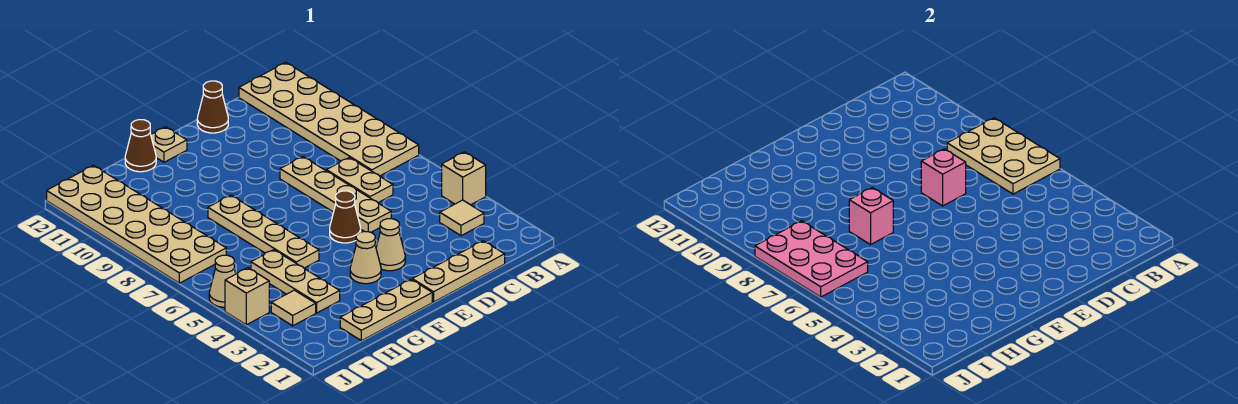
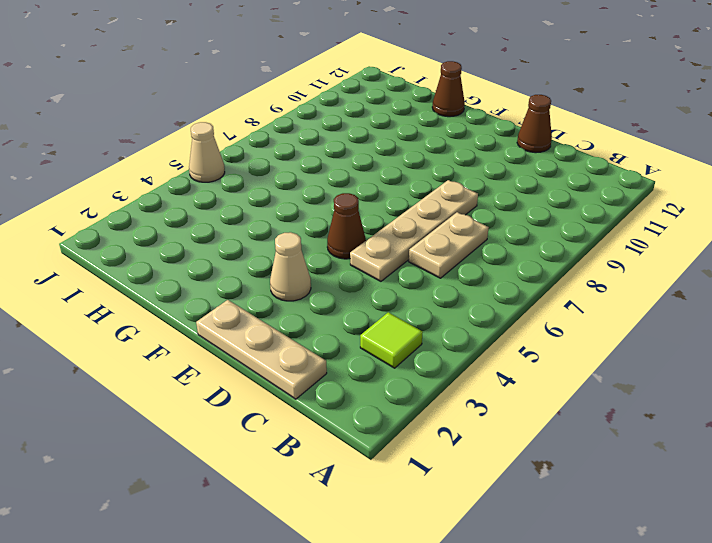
lime tile B3 level 1 -> tan tile B3 level 1
none -> tan brick A4 level 1
none -> tan plate A7:B12 level 1
none -> tan plate F1:H1 level 1

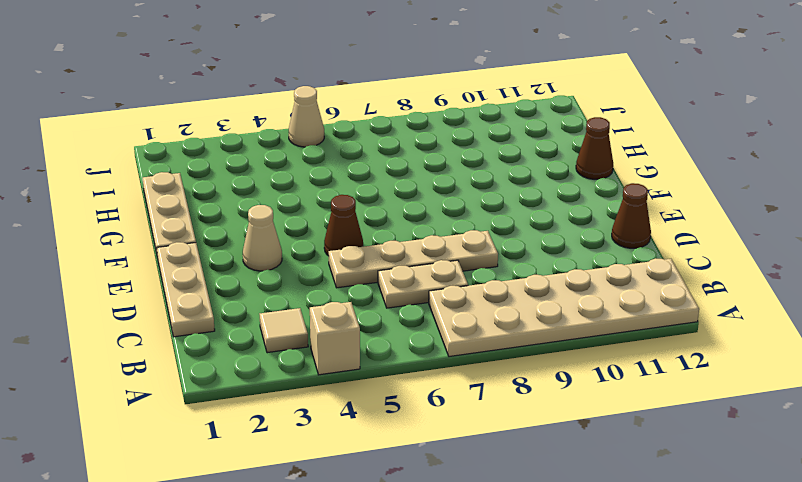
none -> tan cone F3 level 1
none -> tan plate F12 level 1
none -> tan plate G5:G8 level 1

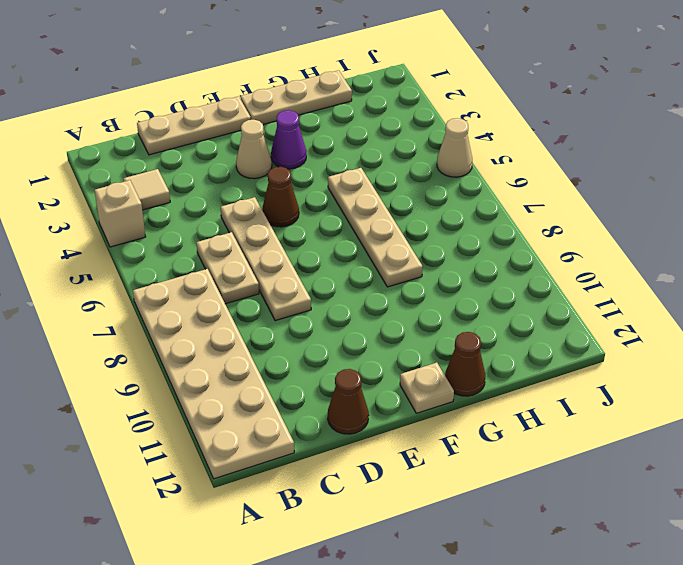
purple cone F3 level 1 -> tan cone F3 level 1
none -> tan plate H3:H5 level 1
none -> tan tile I3 level 1
none -> tan plate I7:J12 level 1

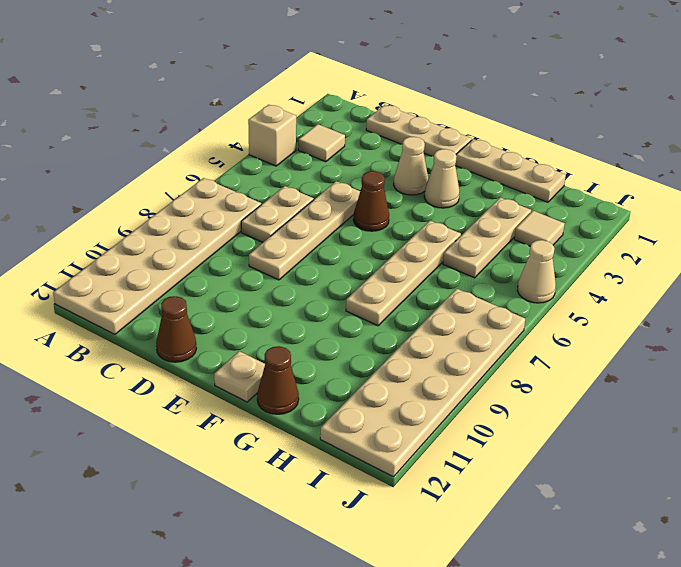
none -> tan brick J4 level 1
none -> tan plate A6:B8 level 2
none -> pink brick D7 level 2

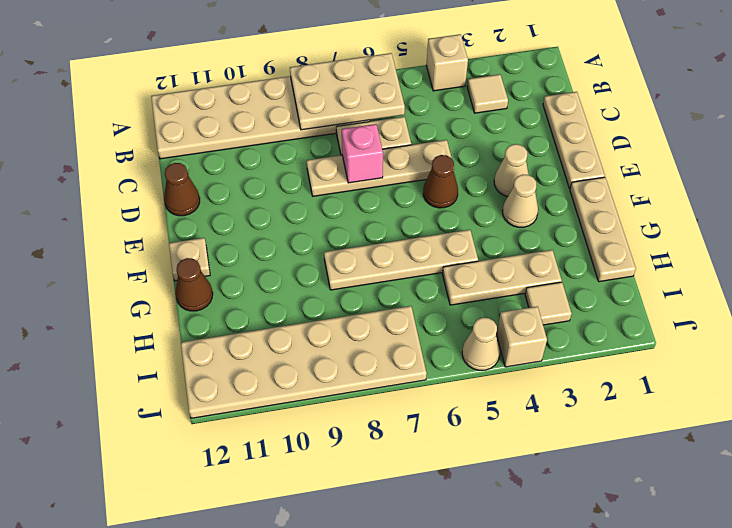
none -> pink brick G7 level 2
none -> pink plate I6:J8 level 2

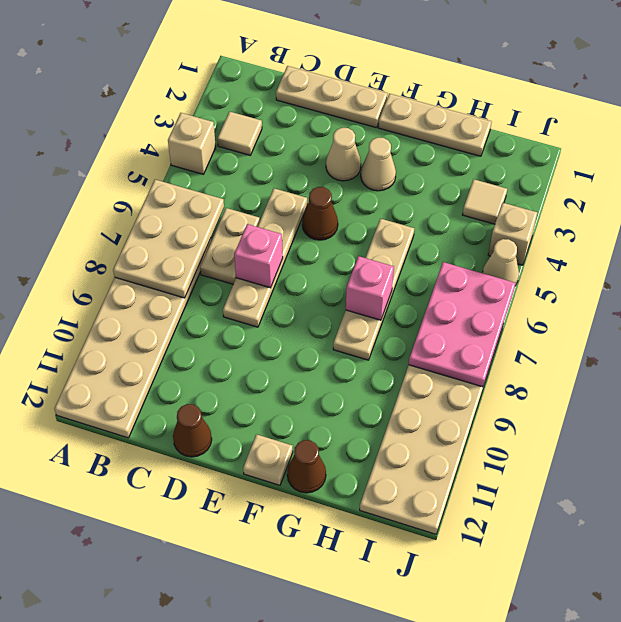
none -> tan plate H3:H5 level 1

